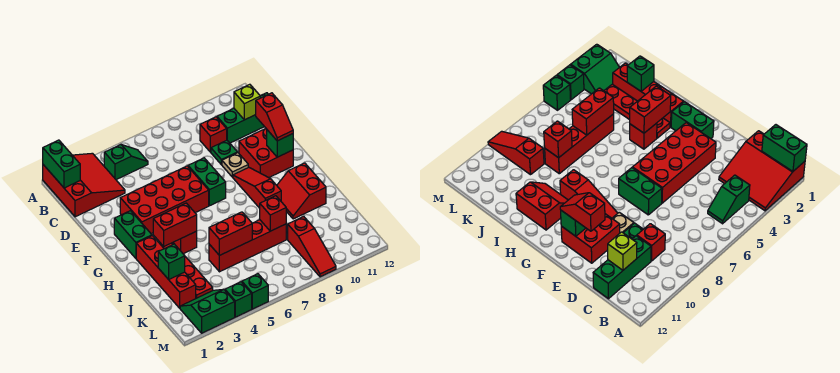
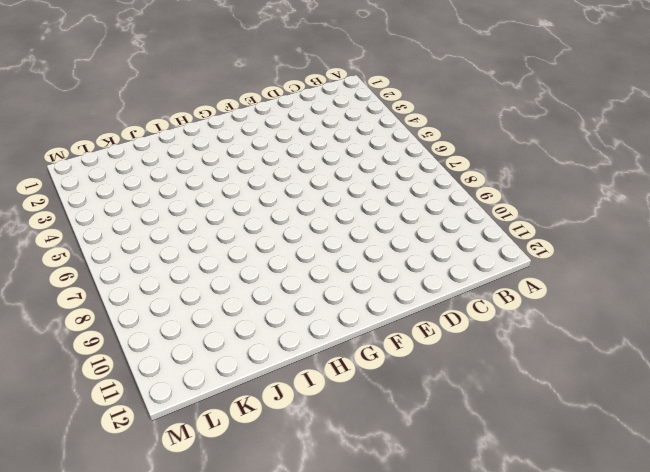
none -> red slope A1:C3 level 1 top 1
none -> green slope B4:B5 level 1 top 4
none -> red brick C9 level 1

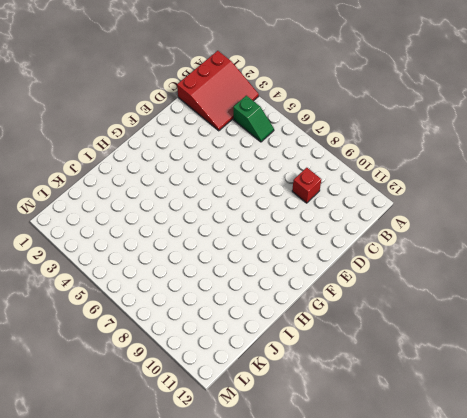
none -> green brick C10:C12 level 1
none -> green plate D9 level 1
none -> red brick E3:F6 level 1

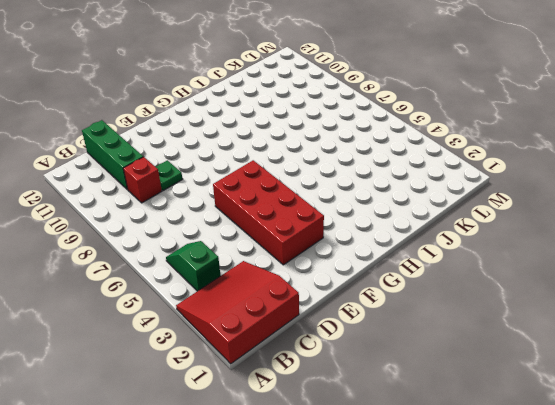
none -> green brick E7:F7 level 1
none -> tan plate E9 level 1
none -> red brick E10:F11 level 1

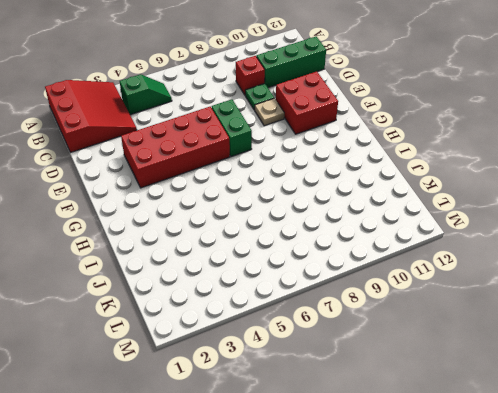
none -> green brick F2:G2 level 1
none -> red slope F9:H9 level 1 top H
none -> red brick H2:K2 level 1

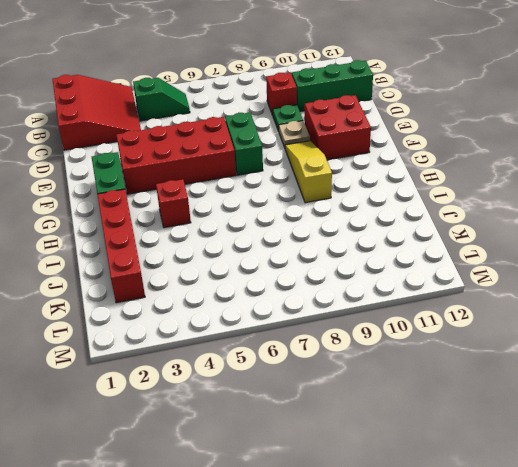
yellow slope F9:H9 level 1 top H -> red slope F9:H9 level 1 top H
none -> red plate H3:K3 level 1
none -> red slope H10:I11 level 1 top 11
none -> red brick J5:J8 level 1

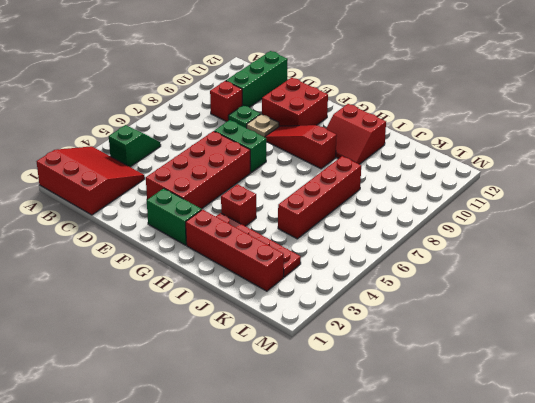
none -> red slope K9:M9 level 1 top K
none -> green slope L2:M3 level 1 top M
none -> green brick M4 level 1

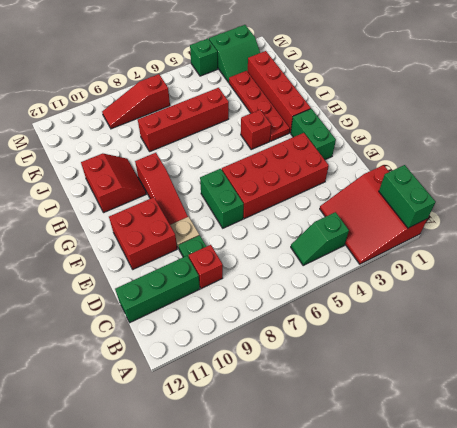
red slope L7:L9 level 1 top 7 -> red slope K9:M9 level 1 top K
none -> green brick M5 level 1
none -> lime brick C11 level 2
none -> green brick F11 level 2

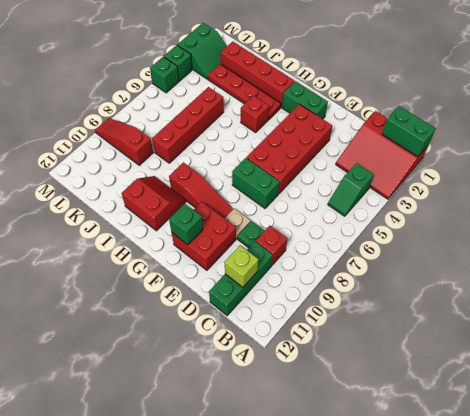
none -> red brick H3:H4 level 2
none -> green brick J2 level 2
none -> red brick J5:J6 level 2

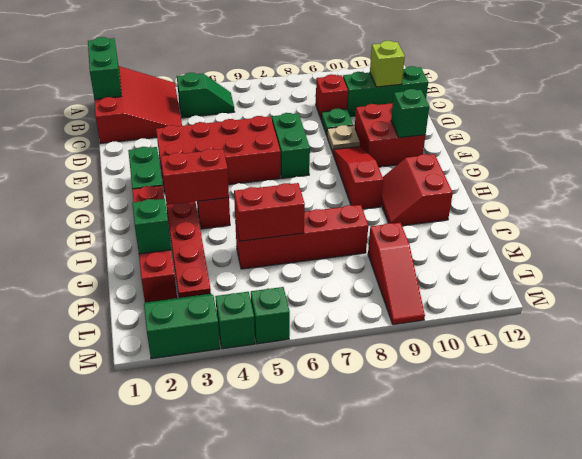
none -> red brick J8 level 2
none -> red slope E11:F11 level 3 top E

